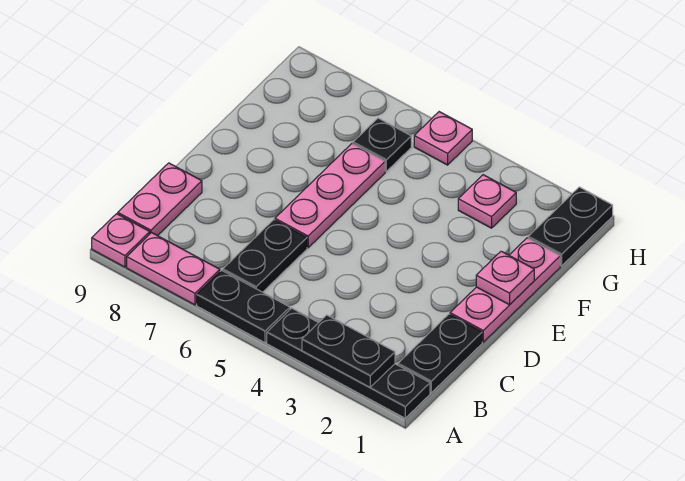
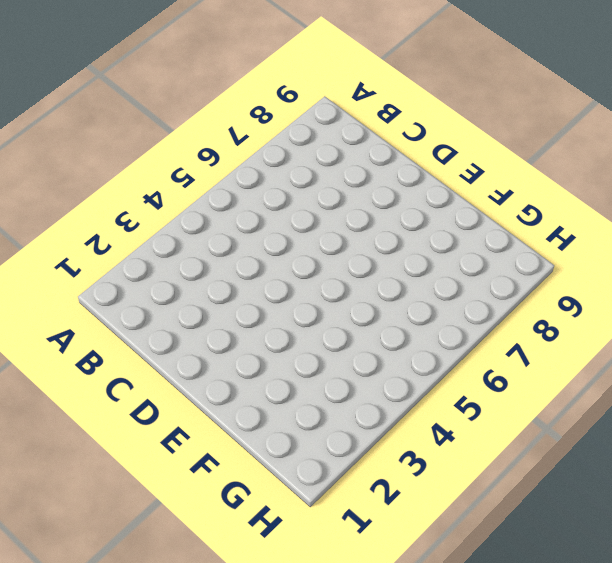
none -> black plate A1:A4 level 1
none -> black plate A5:A6 level 1
none -> pink plate A7:A8 level 1

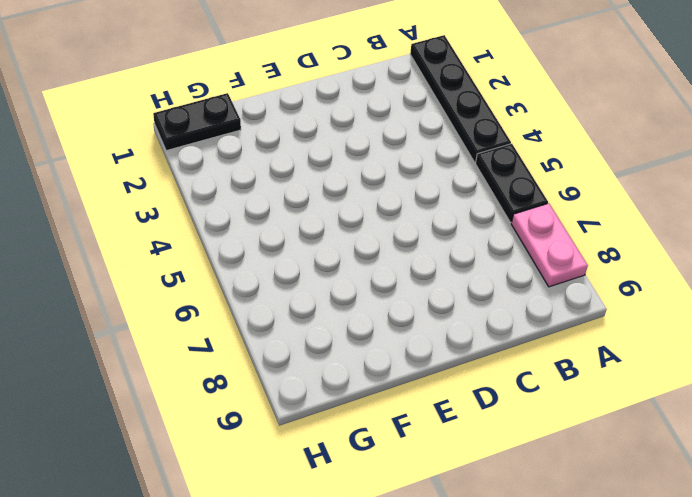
none -> pink plate A9 level 1
none -> black plate B1:C1 level 1
none -> black plate B6:C6 level 1

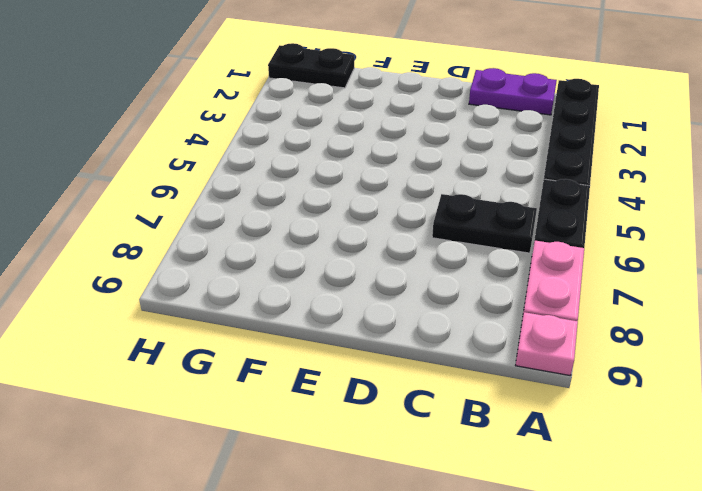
purple plate B1:C1 level 1 -> black plate B1:C1 level 1
none -> pink plate B9:C9 level 1
none -> pink plate D1:F1 level 1
none -> pink plate D6:F6 level 1

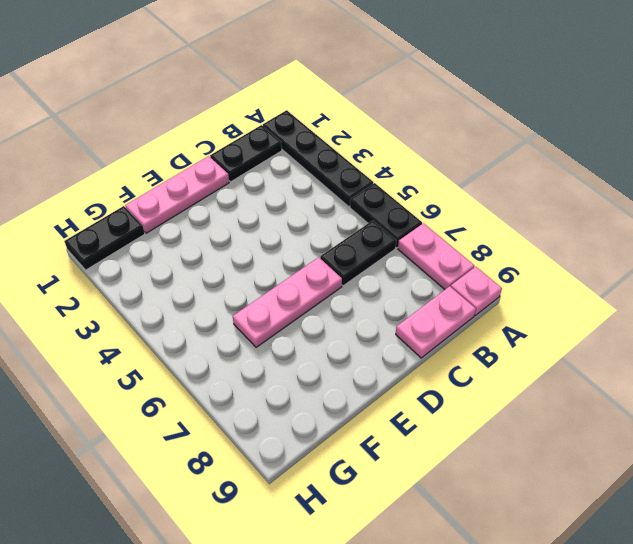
none -> pink plate G3 level 1
none -> black plate G6 level 1
none -> pink plate H5 level 1

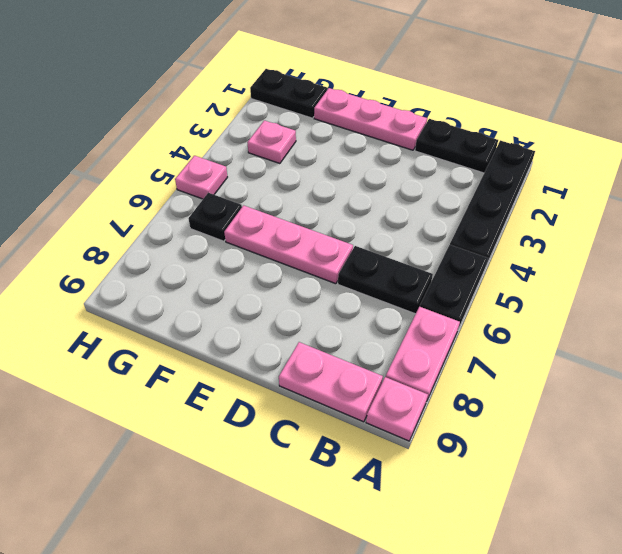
none -> black plate A2:A3 level 2
none -> pink plate E1 level 2

